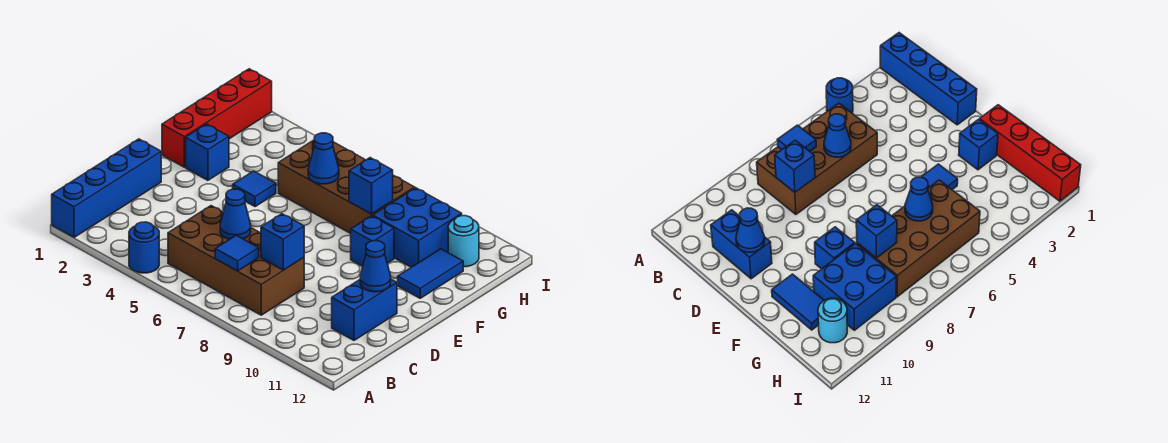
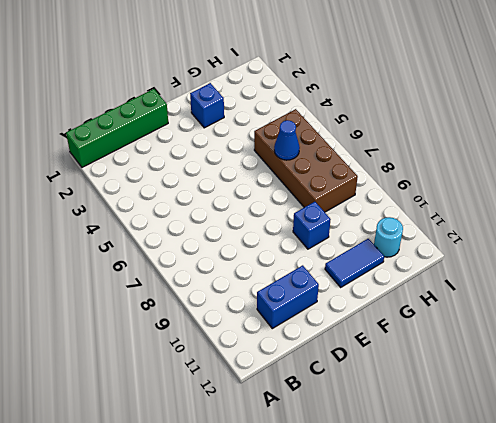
green brick A1:D1 level 1 -> blue brick A1:D1 level 1
none -> blue round brick A4 level 1
none -> brown brick B5:C8 level 1
none -> red brick F1:I1 level 1

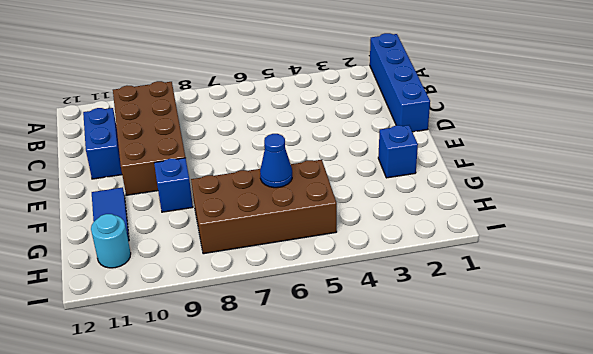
brown brick B9:E10 level 1 -> brown brick B5:C8 level 1
none -> blue round brick A4 level 1
none -> red brick F1:I1 level 1
none -> blue tile F4 level 1

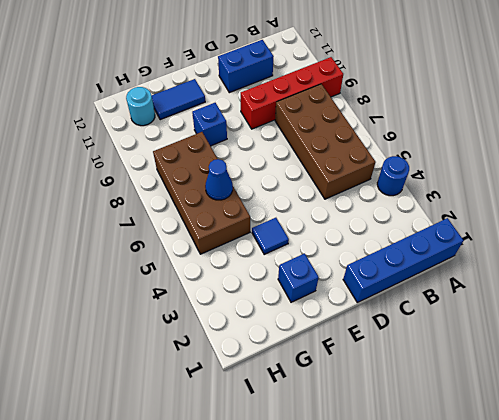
red brick A9:D9 level 1 -> red brick F1:I1 level 1
none -> blue brick G9:H10 level 1
none -> blue tile B7 level 2
none -> blue cone C6 level 2

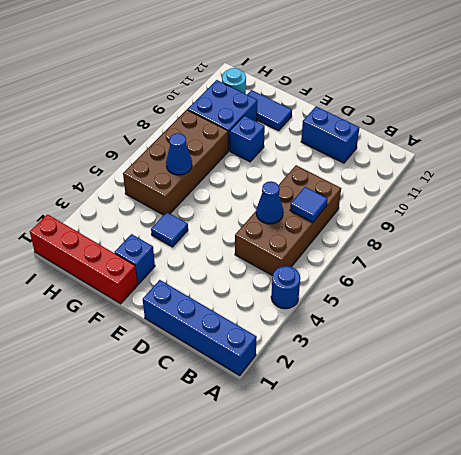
none -> blue brick C8 level 2
none -> blue cone D11 level 2
none -> blue brick G8 level 2

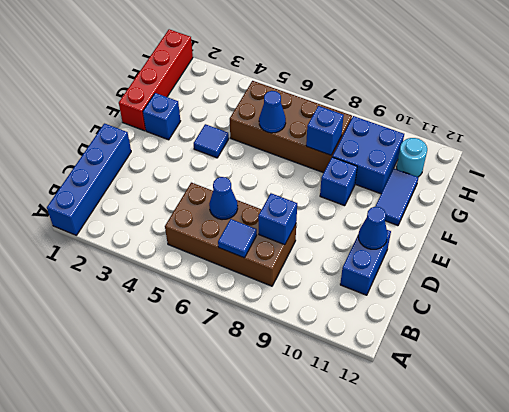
none -> blue round brick A4 level 1

